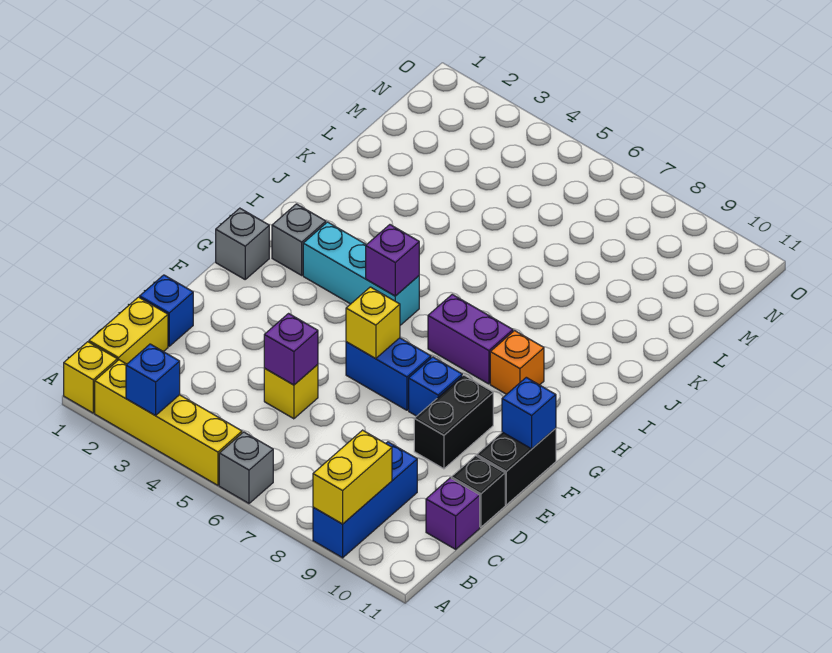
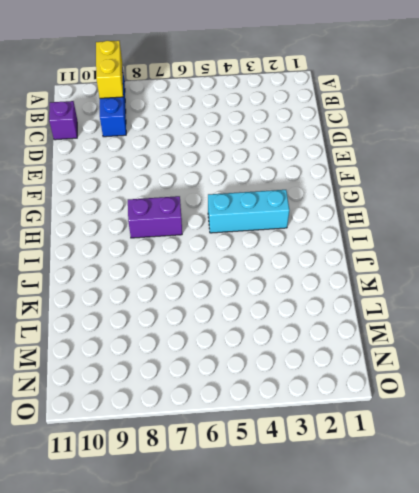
none -> yellow brick A1 level 1
none -> yellow brick A2:A5 level 1
none -> grey brick A6 level 1

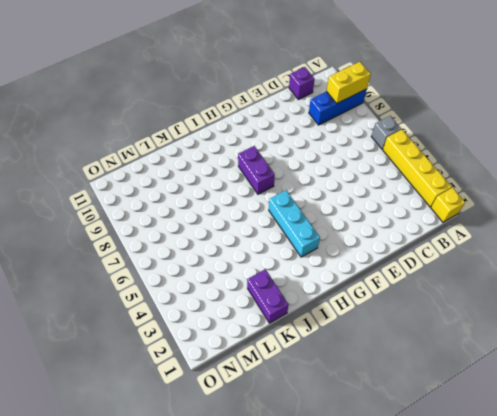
purple brick K1:K2 level 1 -> none
none -> yellow brick B1:C1 level 1
none -> blue brick D1 level 1
none -> yellow brick D5 level 1

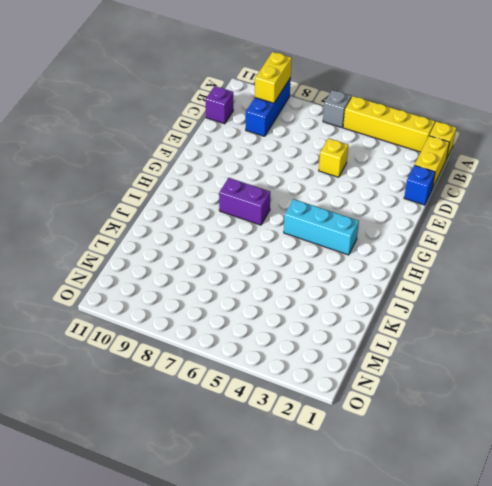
none -> black brick D11 level 1
none -> black brick E9:F9 level 1
none -> black brick E11:F11 level 1

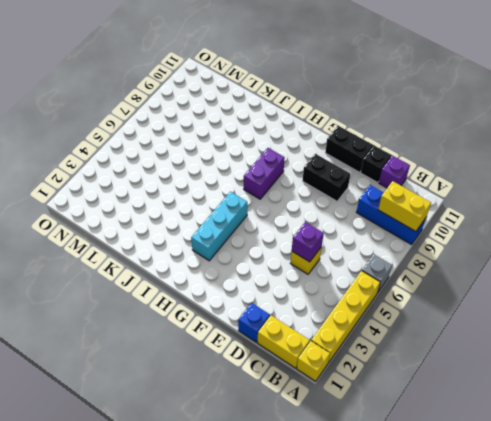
none -> blue brick F6:F7 level 1
none -> blue brick F8 level 1
none -> grey brick G1 level 1

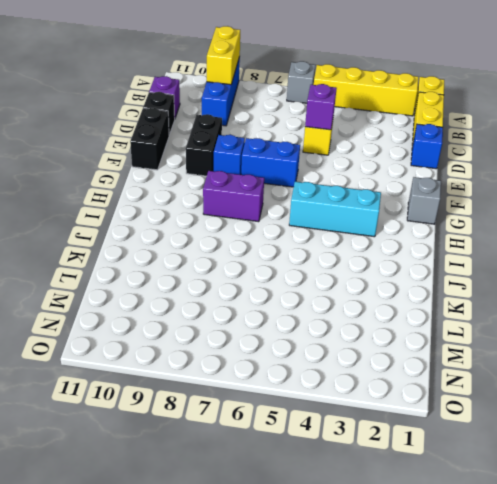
none -> grey brick H2 level 1
none -> orange brick H9 level 1
none -> blue brick A3 level 2

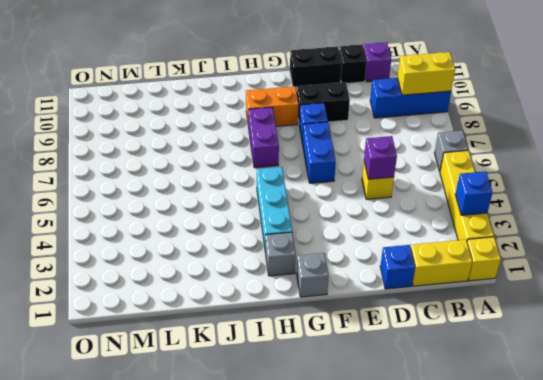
orange brick G9:H9 level 1 -> orange brick H9 level 1
none -> yellow brick F6 level 2
none -> blue brick F11 level 2
none -> purple brick H5 level 2

